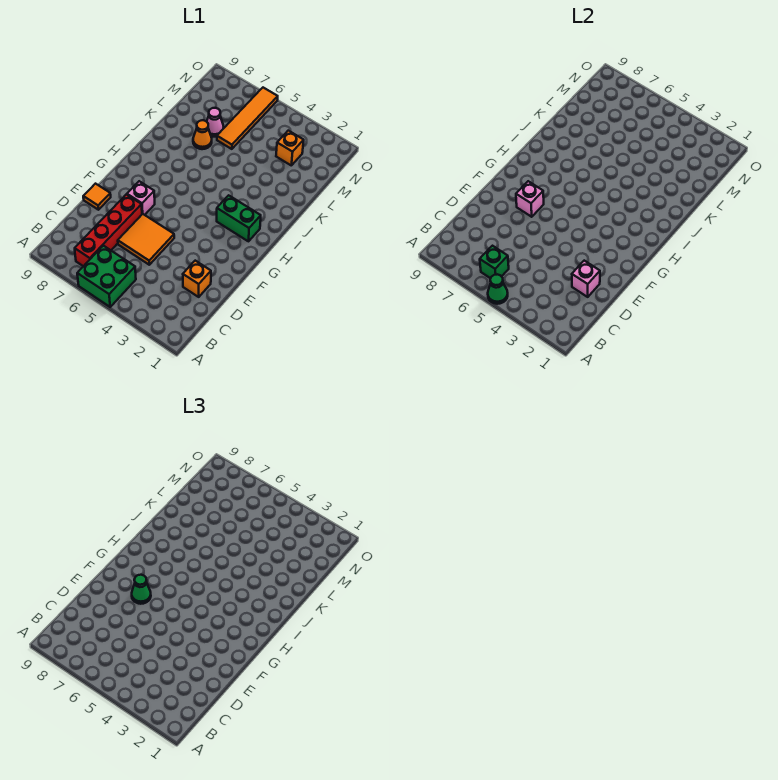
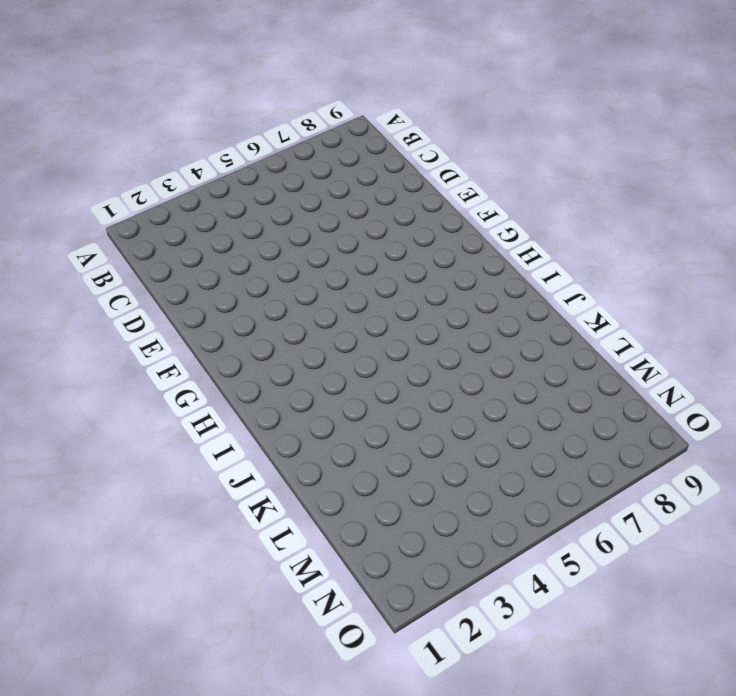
none -> green brick A5:B6 level 1
none -> red brick B7:E7 level 1
none -> orange brick D2 level 1

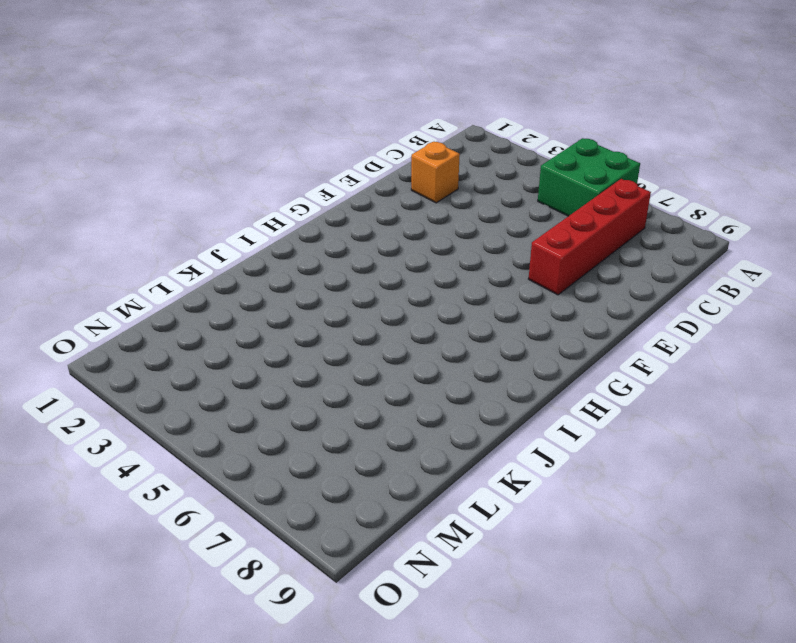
none -> orange tile D5:E6 level 1
none -> orange tile E9 level 1
none -> pink brick F7 level 1

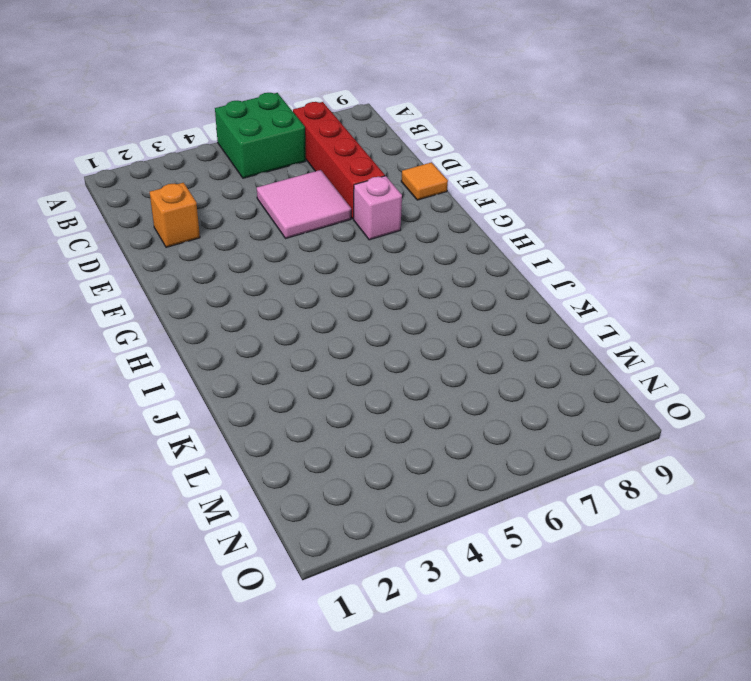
pink tile D5:E6 level 1 -> orange tile D5:E6 level 1
none -> green brick H2:H3 level 1
none -> orange cone K7 level 1
none -> orange tile L6:O6 level 1

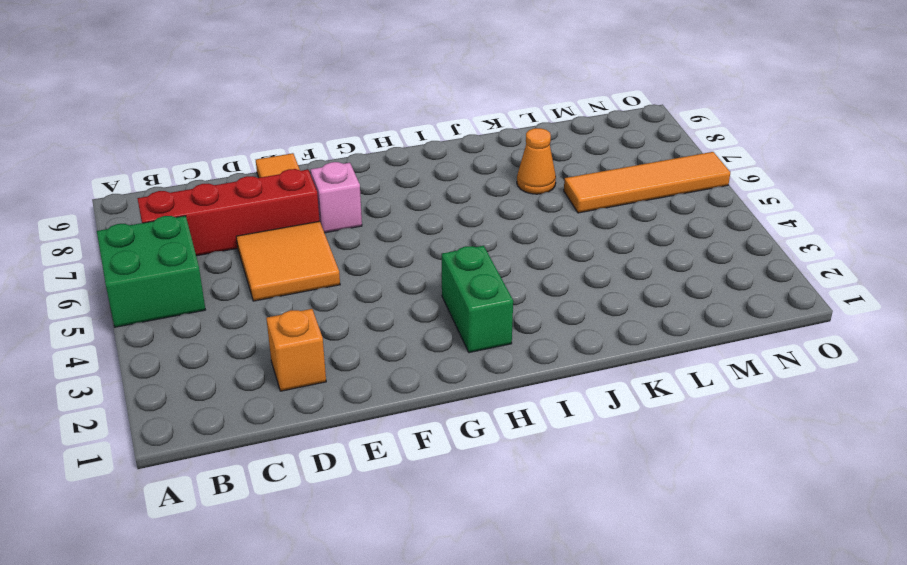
none -> pink cone L7 level 1
none -> orange brick M3 level 1
none -> green cone A5 level 2

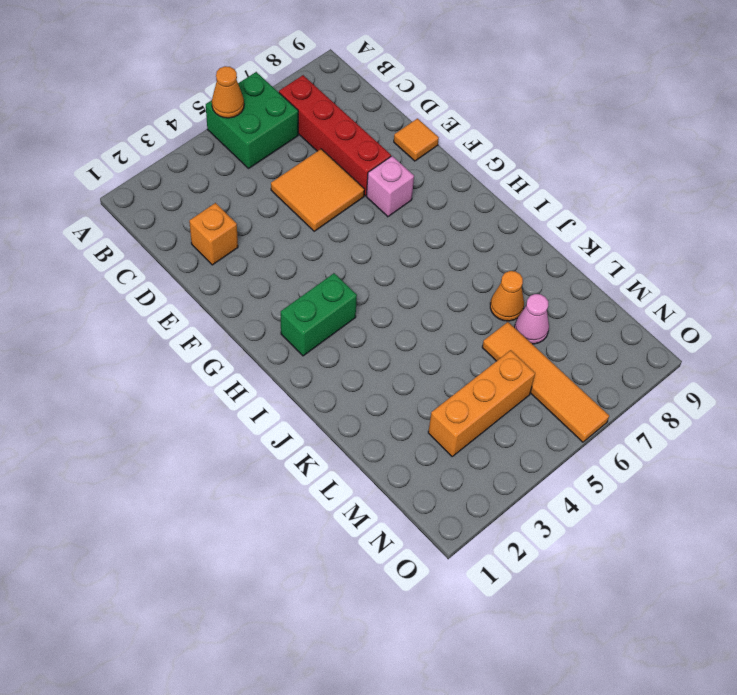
orange cone A5 level 2 -> green cone A5 level 2
orange brick M3:M5 level 1 -> orange brick M3 level 1
none -> green brick B6 level 2
none -> pink brick D2 level 2
none -> pink brick F7 level 2

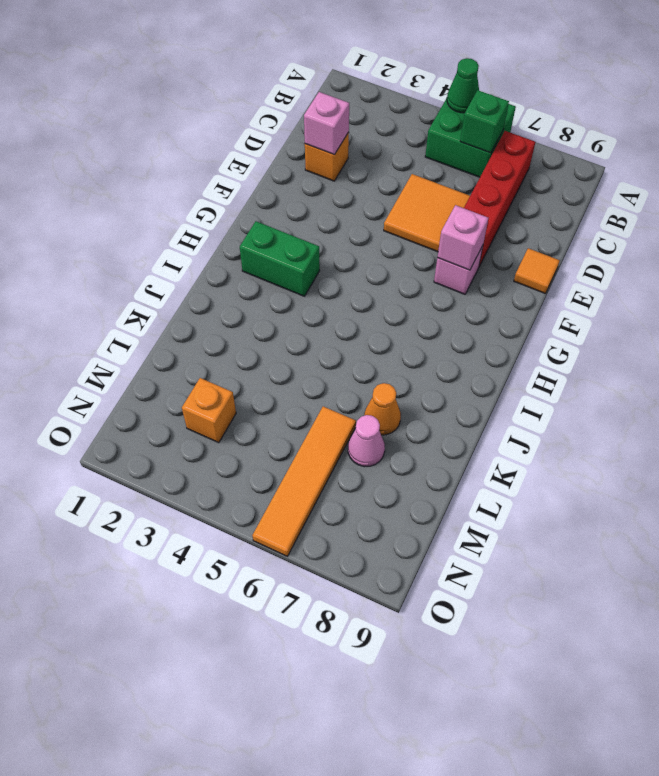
none -> green cone F7 level 3

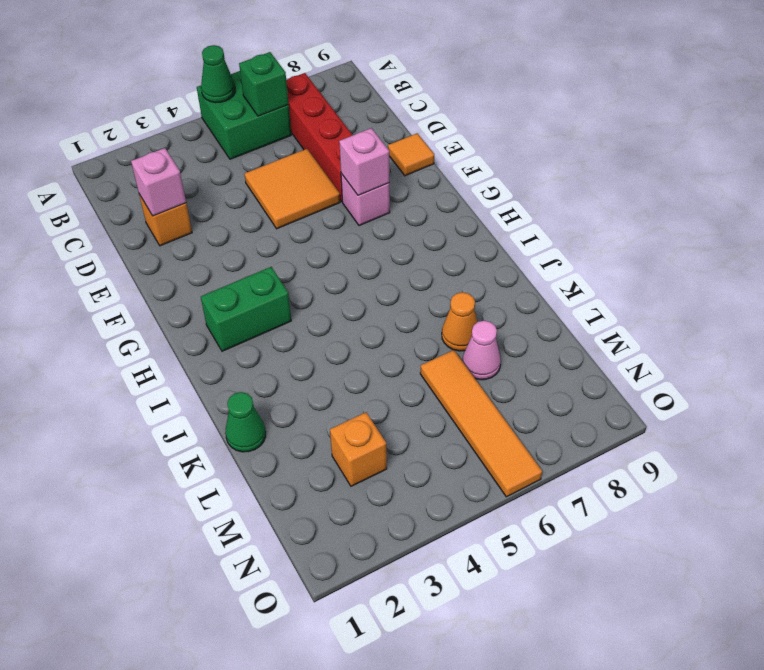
green cone K1 level 1 -> green cone F7 level 3

